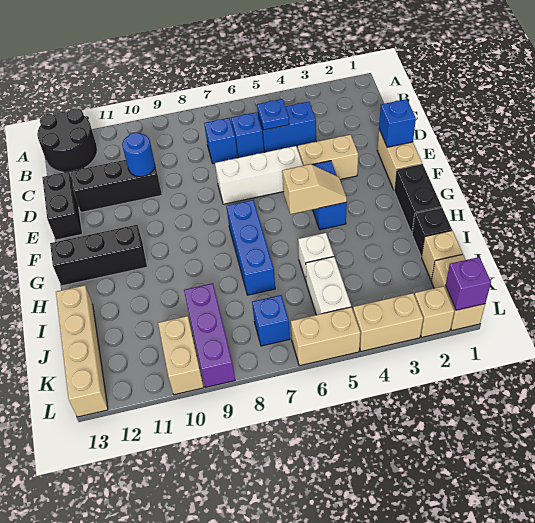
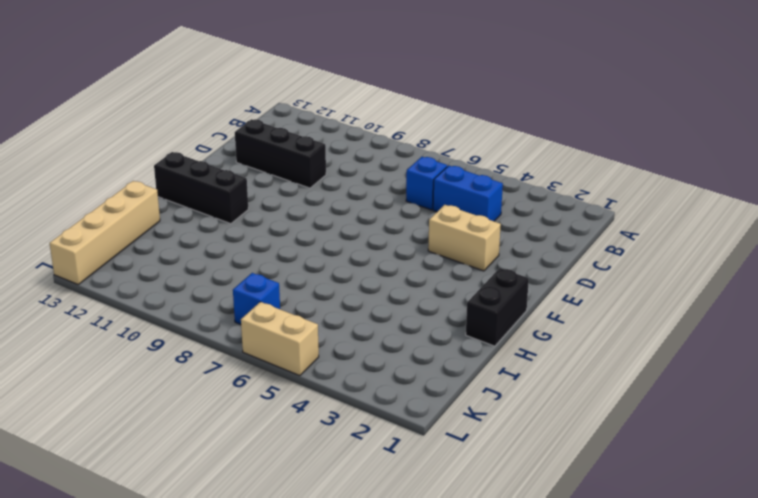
none -> black round brick A12:B13 level 1
none -> blue brick C7 level 1
none -> black brick D13:E13 level 1
none -> tan brick E1:F1 level 1

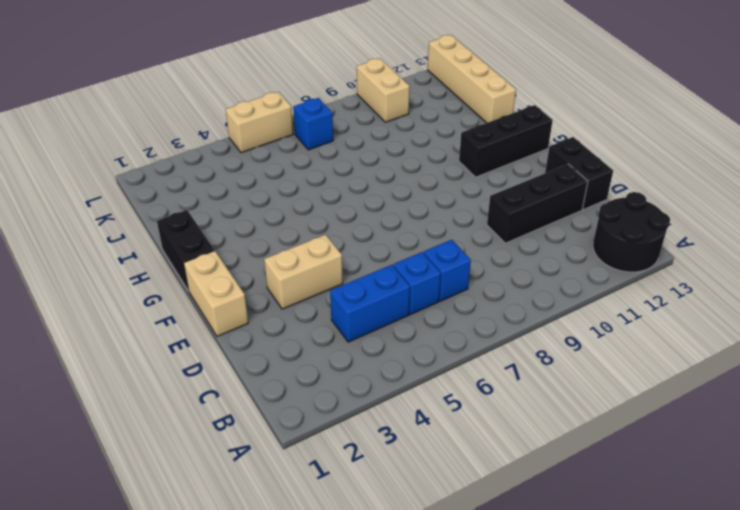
none -> white brick E5:E7 level 1
none -> blue brick F4:G4 level 1
none -> blue brick G7:I7 level 1
none -> black brick I1 level 1

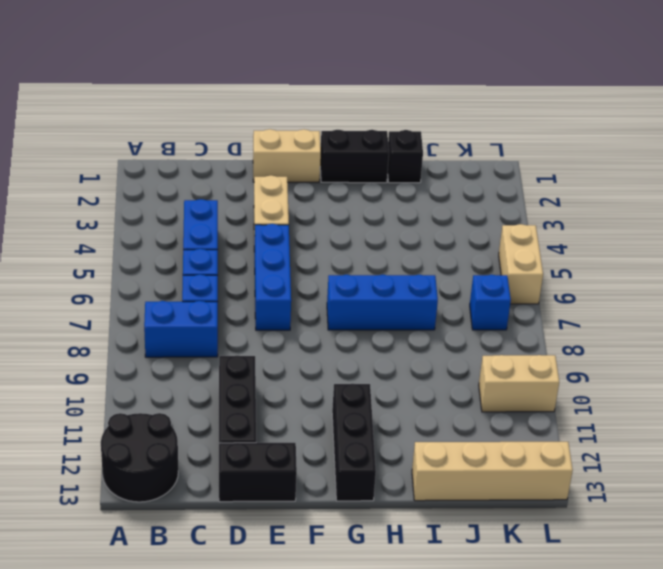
blue brick B8:C8 level 1 -> blue brick F4:G4 level 1
blue brick E5:E7 level 1 -> white brick E5:E7 level 1
none -> white brick I5 level 1
none -> tan brick J1 level 1
none -> white brick J5:K5 level 1
none -> purple brick J9:L9 level 1

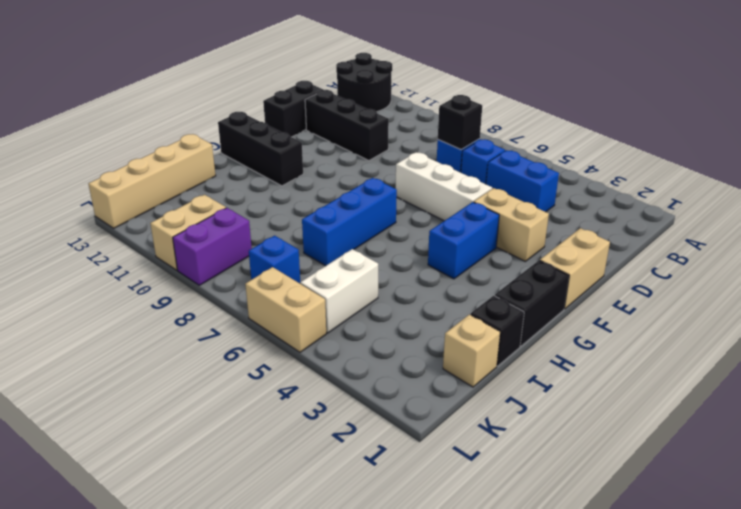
black brick C7 level 2 -> none
purple brick K9:L9 level 1 -> purple brick J9:L9 level 1
none -> white brick I5 level 1
none -> tan brick K1:L1 level 1
none -> tan brick L2 level 1
none -> tan brick L3:L4 level 1

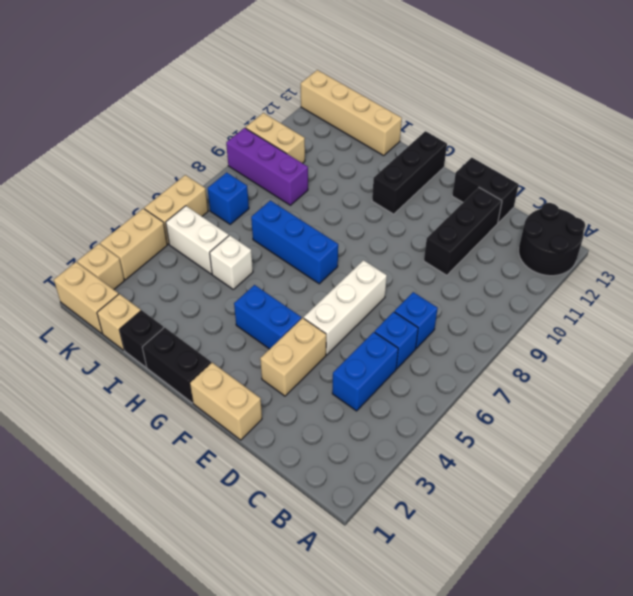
none -> blue plate C5 level 2
none -> blue round brick D10 level 2
none -> blue brick E1 level 2
none -> tan slope G4:G5 level 2 top 5

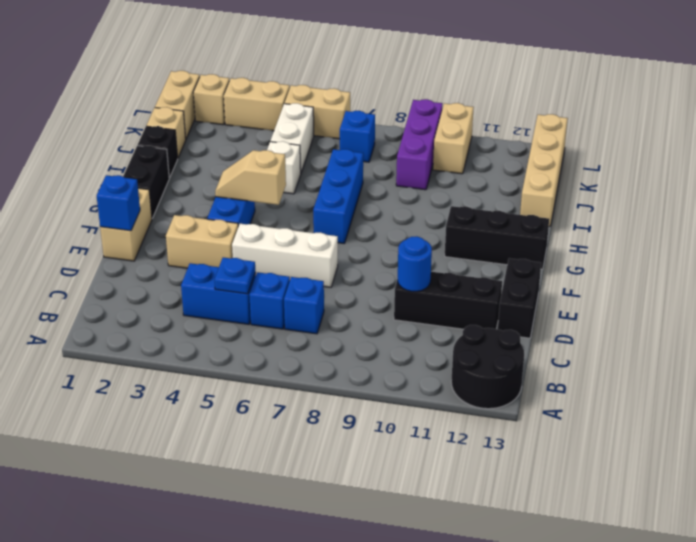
none -> purple brick L1 level 2

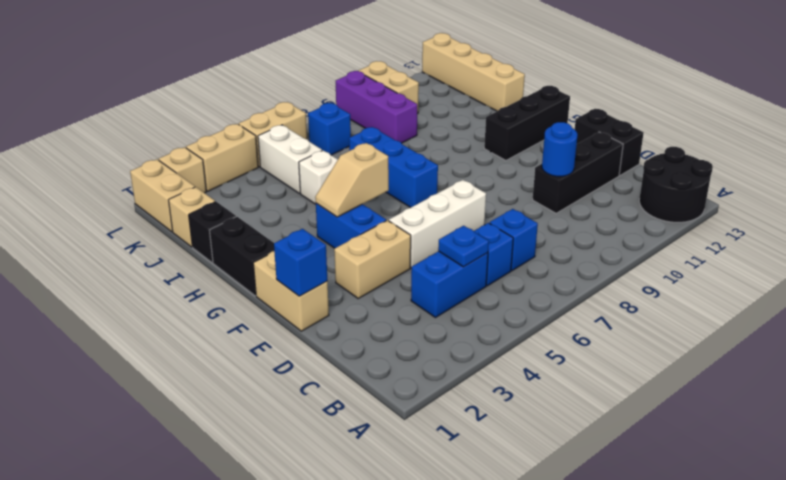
none -> purple brick L1 level 2

